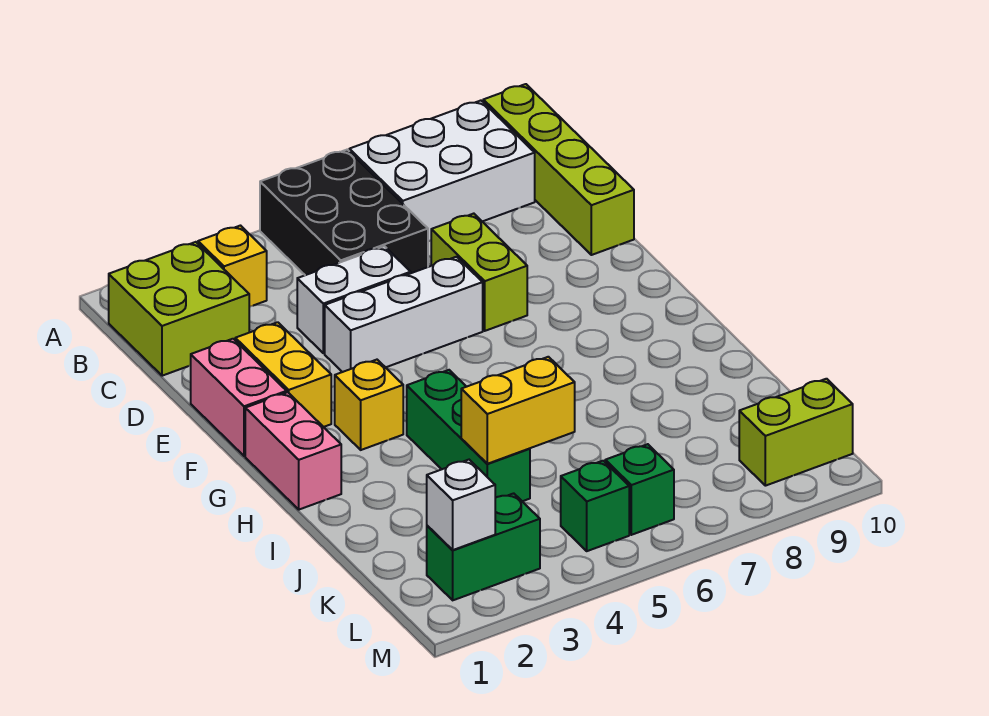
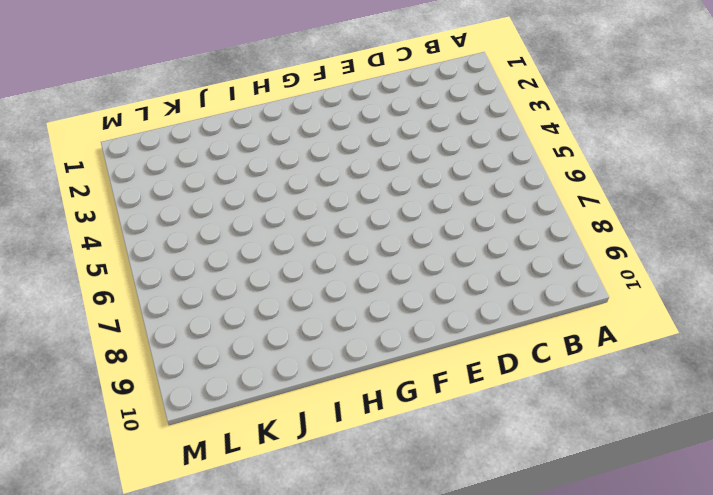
none -> black brick A5:C6 level 1
none -> white brick A7:B9 level 1
none -> lime brick A10:D10 level 1

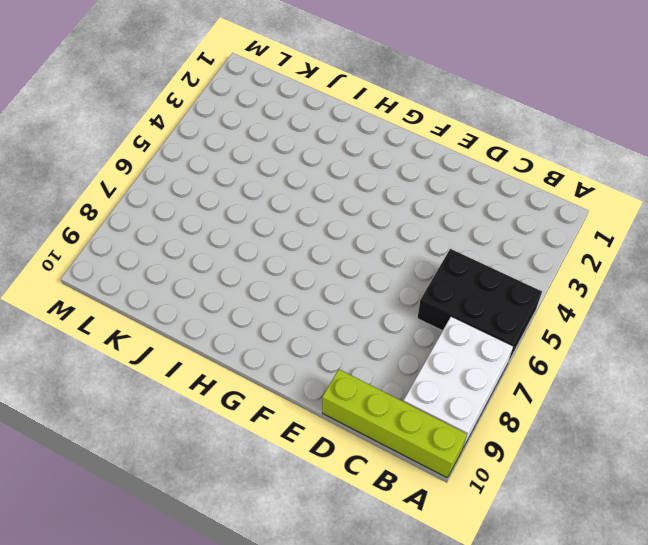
none -> lime brick B1:C2 level 1
none -> yellow brick B3 level 1
none -> white brick D4:D5 level 1

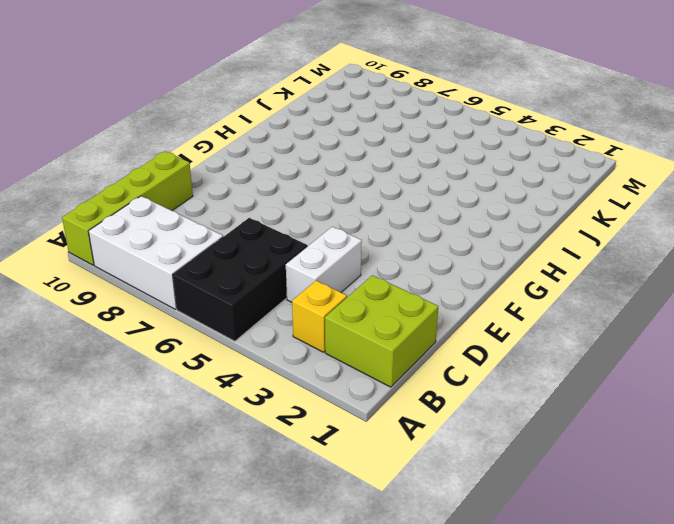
white brick C4:D4 level 1 -> white brick D4:D5 level 1
none -> lime brick D7:E7 level 1
none -> pink brick E1:F1 level 1
none -> yellow brick E2:F2 level 1

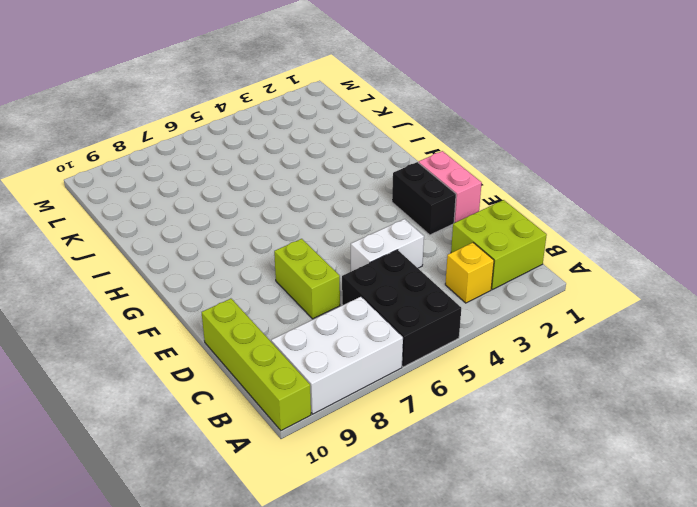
black brick E2:F2 level 1 -> yellow brick E2:F2 level 1
none -> white brick E4:E6 level 1
none -> pink brick G1:H1 level 1
none -> yellow brick G3 level 1

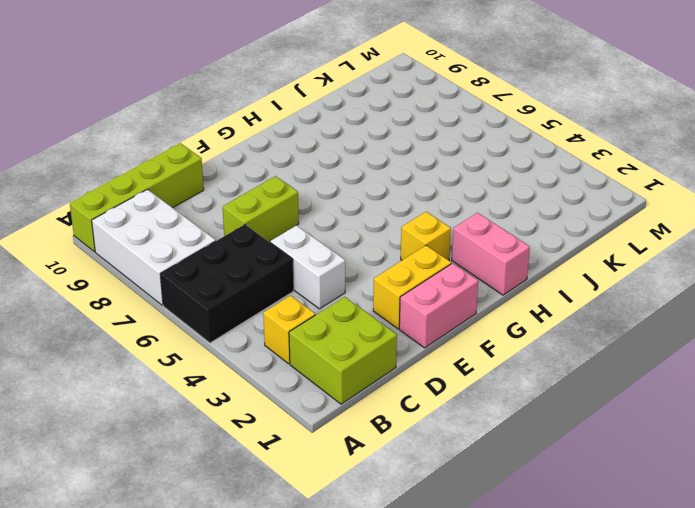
pink brick H1:H2 level 1 -> pink brick G1:H1 level 1
none -> white brick E4:E6 level 1
none -> green brick H4:J4 level 1
none -> green brick L2:L3 level 1

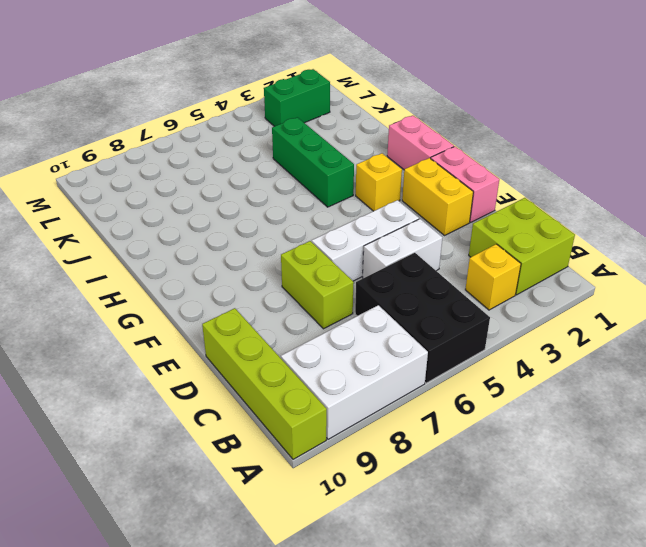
none -> green brick L5 level 1
none -> green brick L6 level 1
none -> lime brick L9:L10 level 1

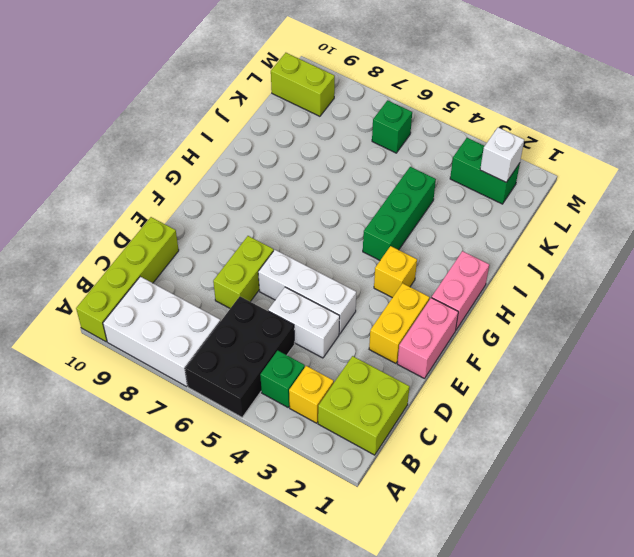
green brick B4 level 1 -> green brick L5 level 1
none -> yellow brick J4:J5 level 2

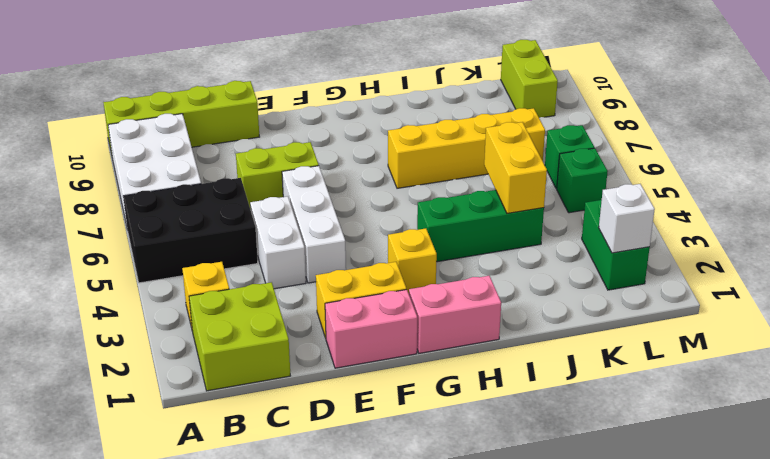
yellow brick H7:K7 level 1 -> none

